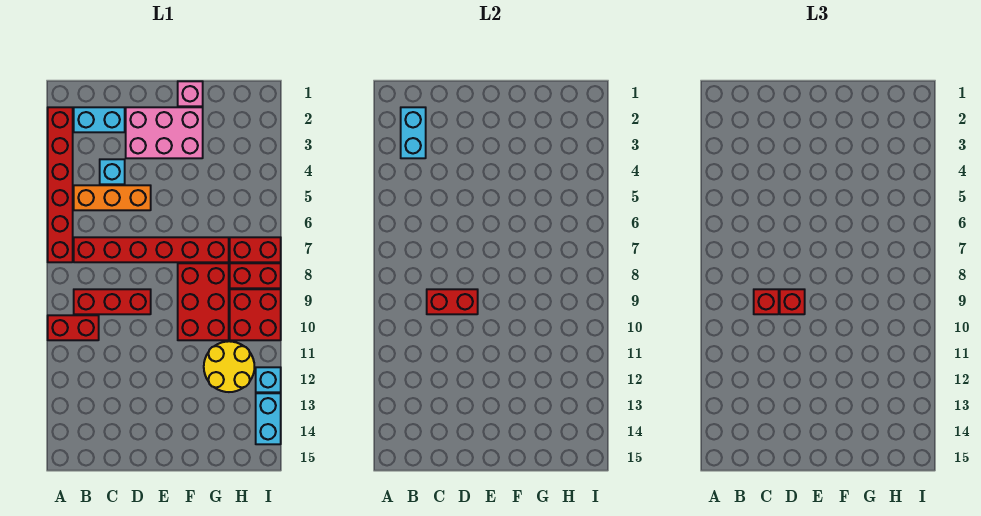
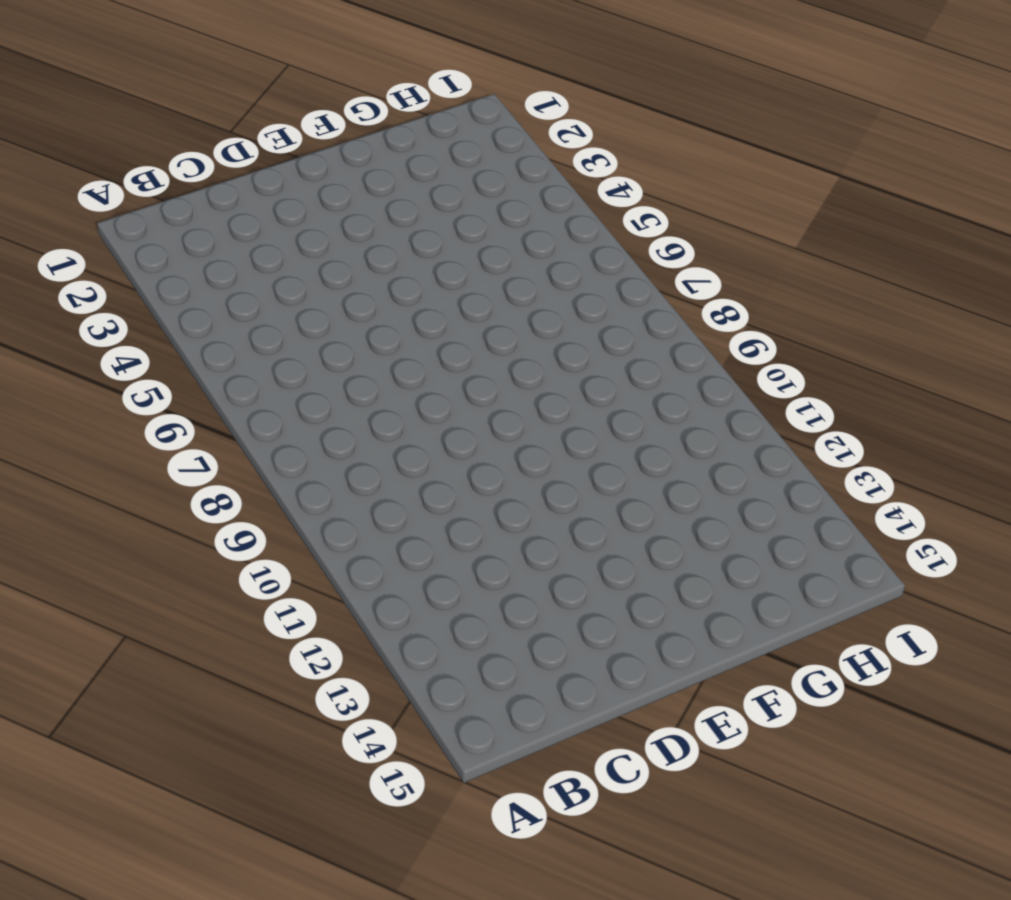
none -> red brick A2:A7 level 1
none -> red brick A10:B10 level 1
none -> cyan brick B2:C2 level 1

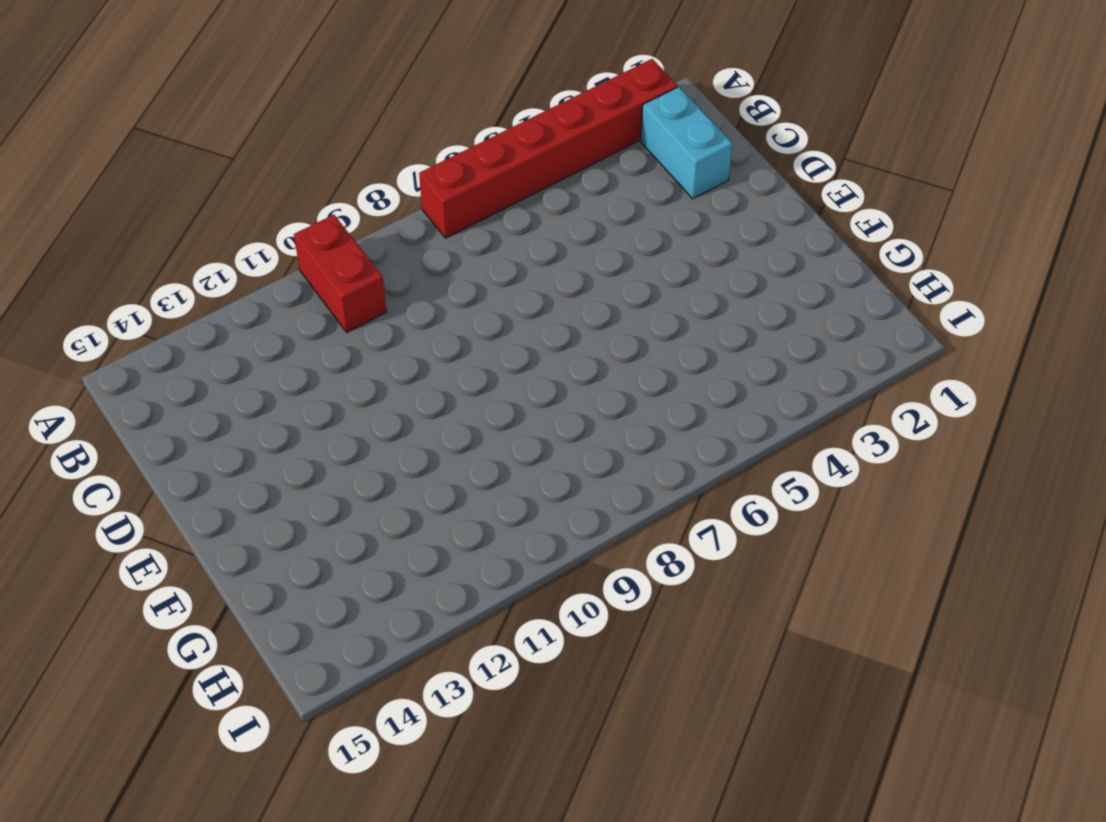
none -> orange brick B5:D5 level 1
none -> red brick B7:G7 level 1
none -> red brick B9:D9 level 1

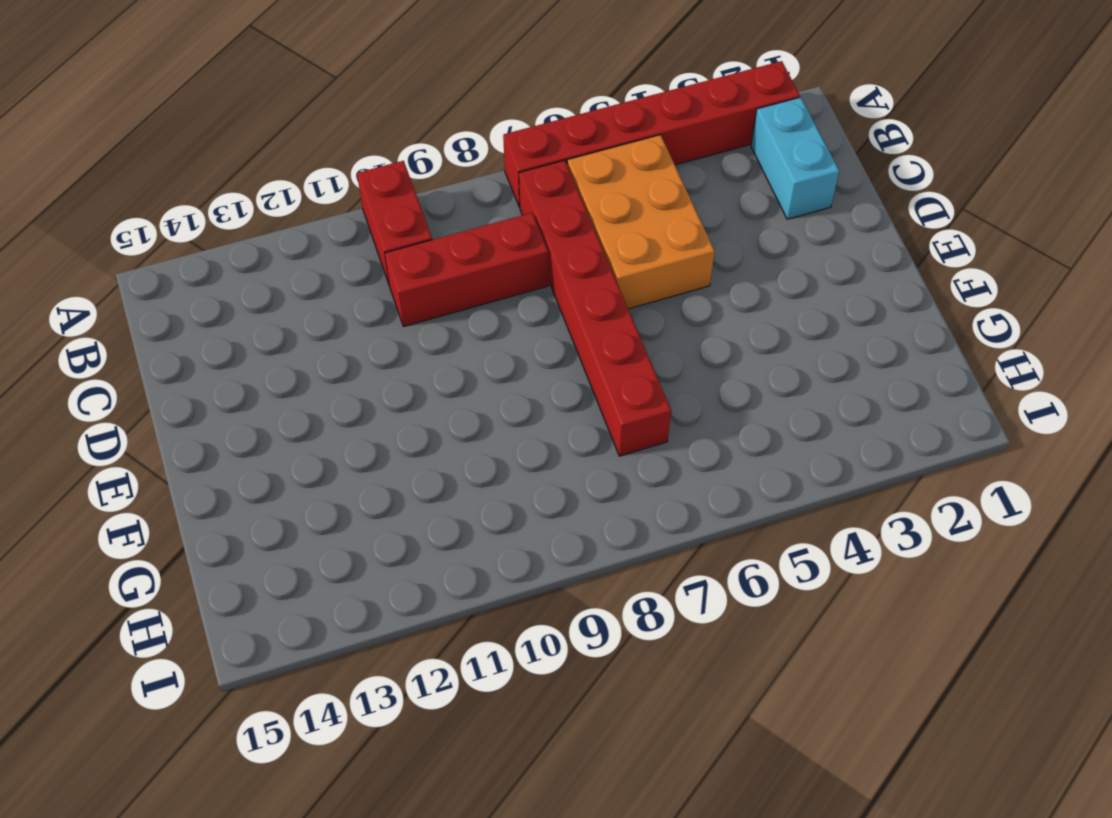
orange brick B5:D6 level 1 -> orange brick B5:D5 level 1
red brick C8:C10 level 1 -> red brick B9:D9 level 1
none -> cyan brick C4 level 1
none -> pink brick D2:F3 level 1
none -> pink brick F1 level 1

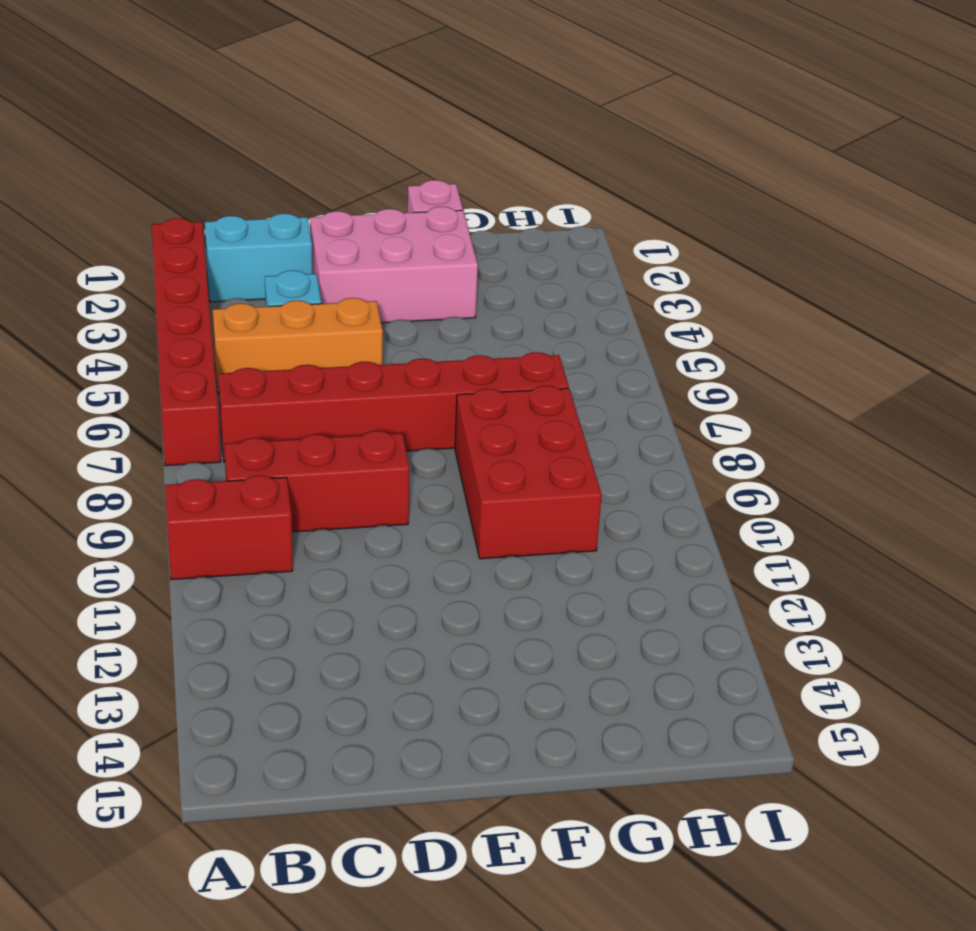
none -> yellow round brick G11:H12 level 1
none -> red brick H7:I7 level 1
none -> red brick H8:I8 level 1

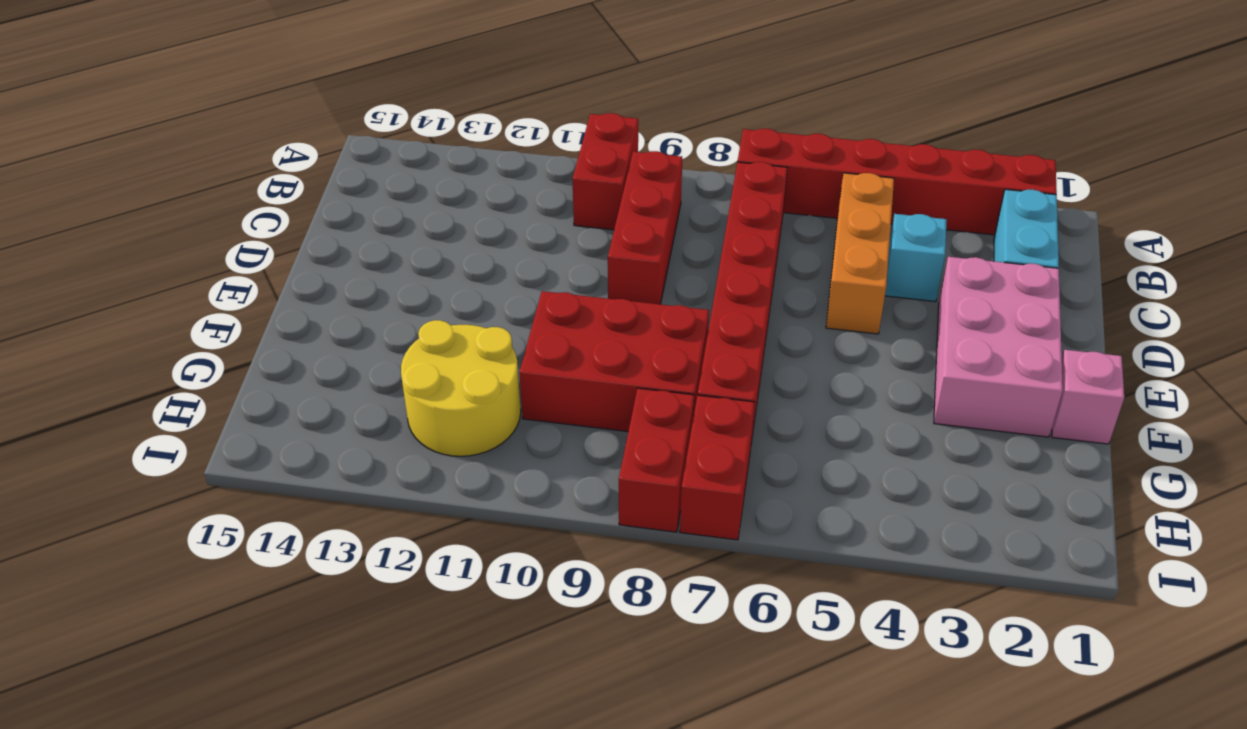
none -> red brick H9:I10 level 1
none -> cyan brick I12 level 1
none -> cyan brick I13:I14 level 1

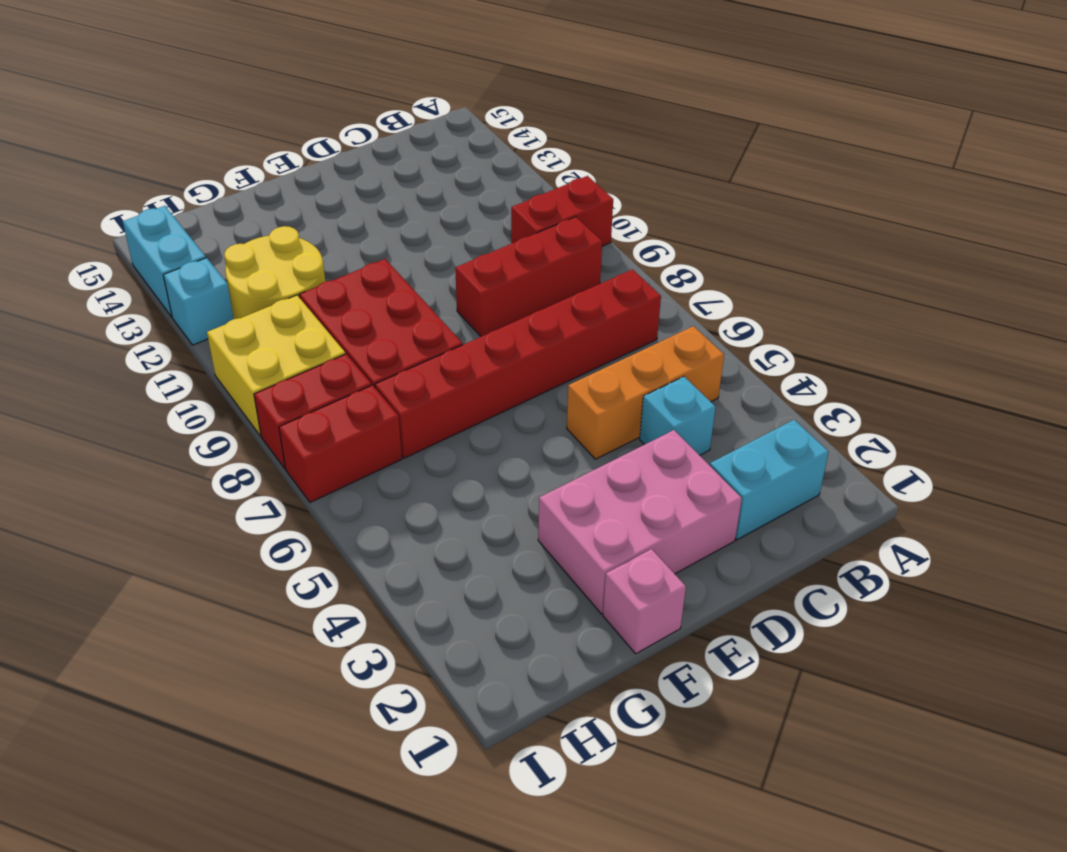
yellow brick H9:I10 level 1 -> red brick H9:I10 level 1
none -> red brick A2:A7 level 1
none -> cyan brick B2:B3 level 2
none -> red brick C9:D9 level 2

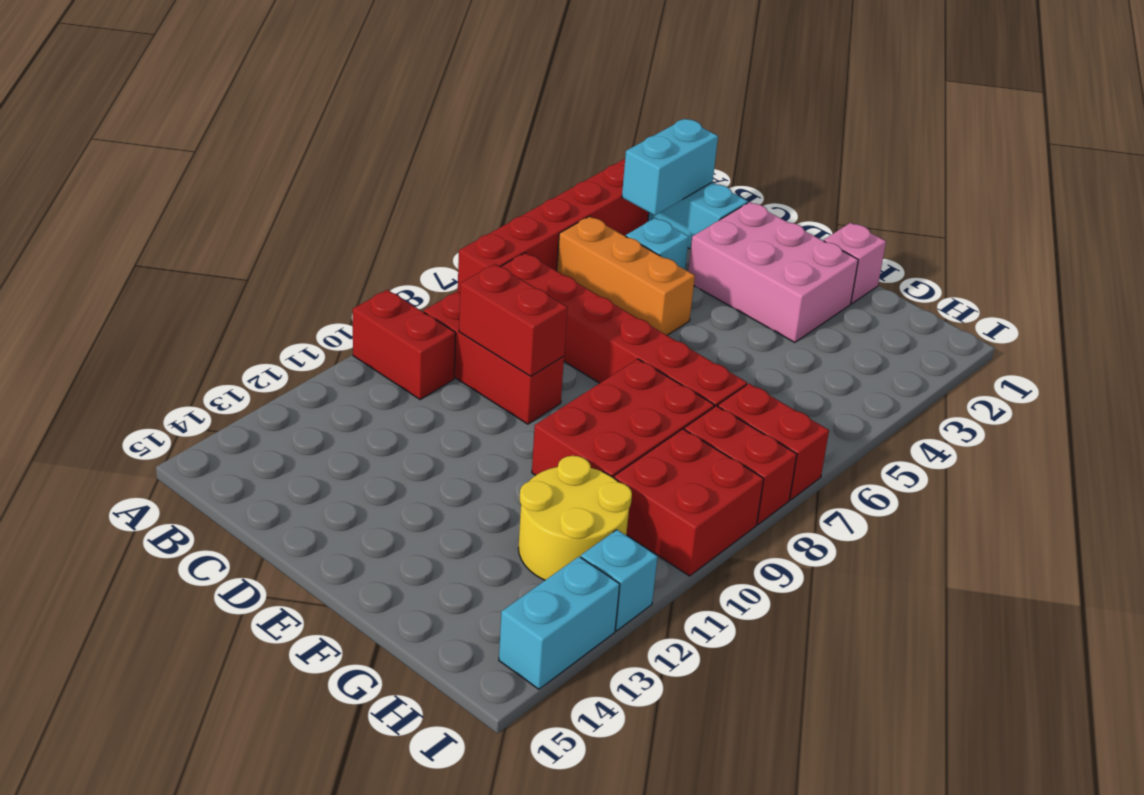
none -> red brick C9 level 3
none -> red brick D9 level 3

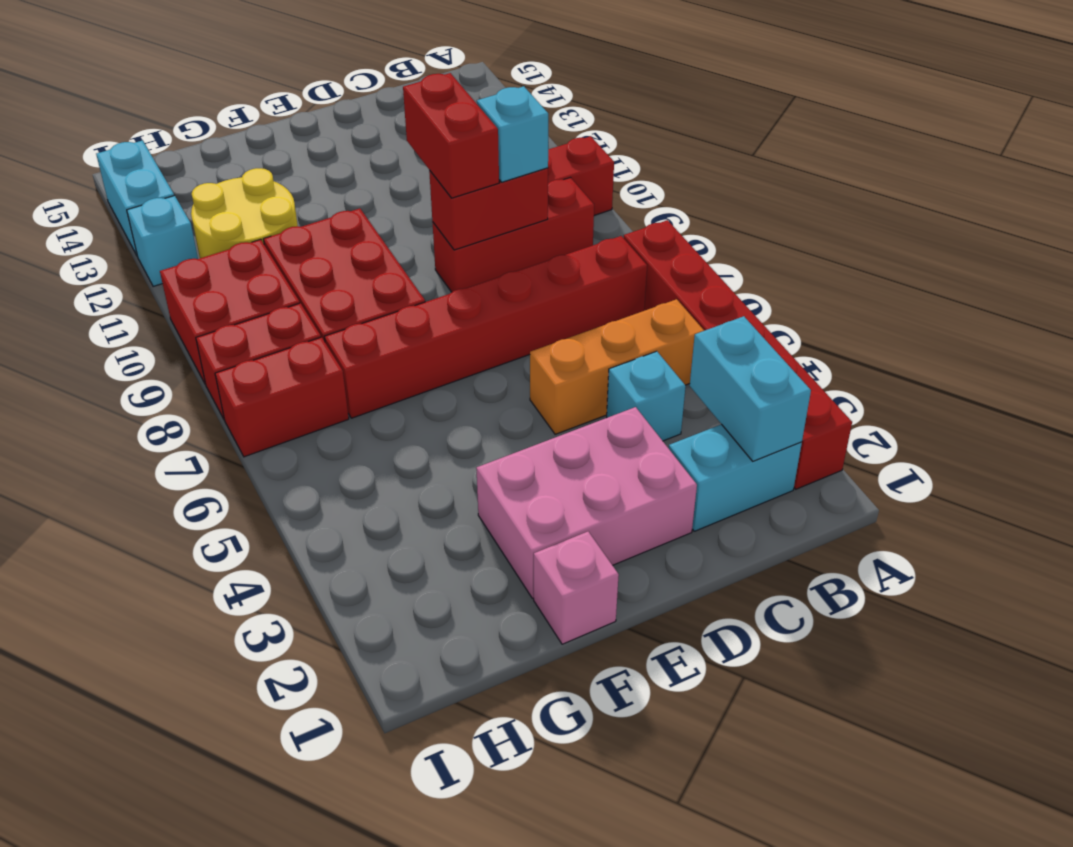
cyan brick C9 level 3 -> red brick C9 level 3
red brick D9:D10 level 3 -> red brick D9 level 3

